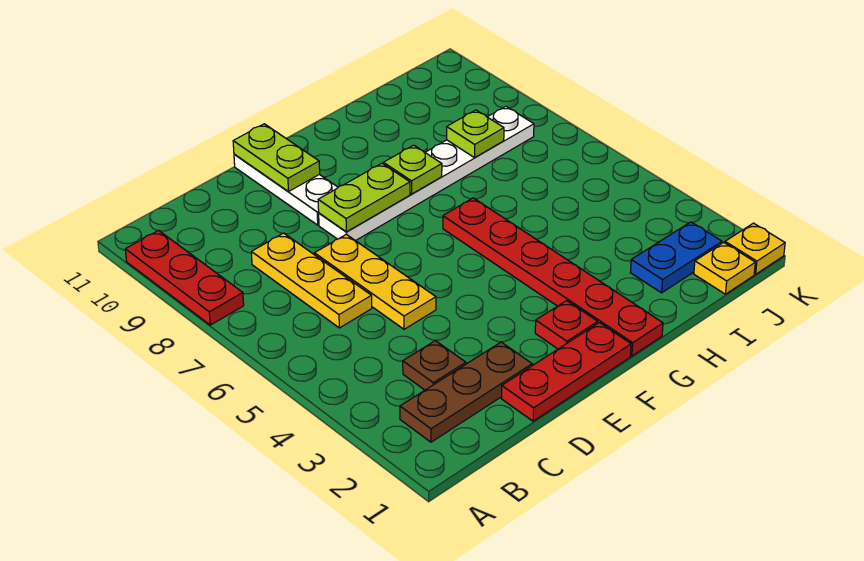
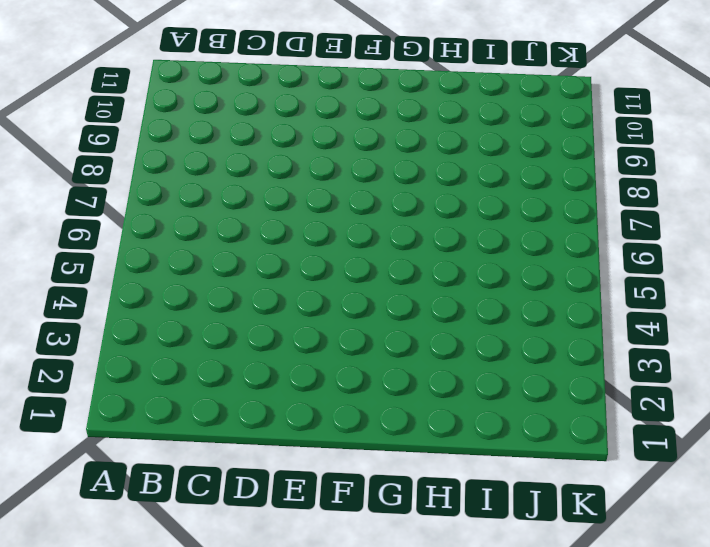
none -> red plate A8:A10 level 1
none -> brown plate B2:D2 level 1
none -> brown plate C3 level 1

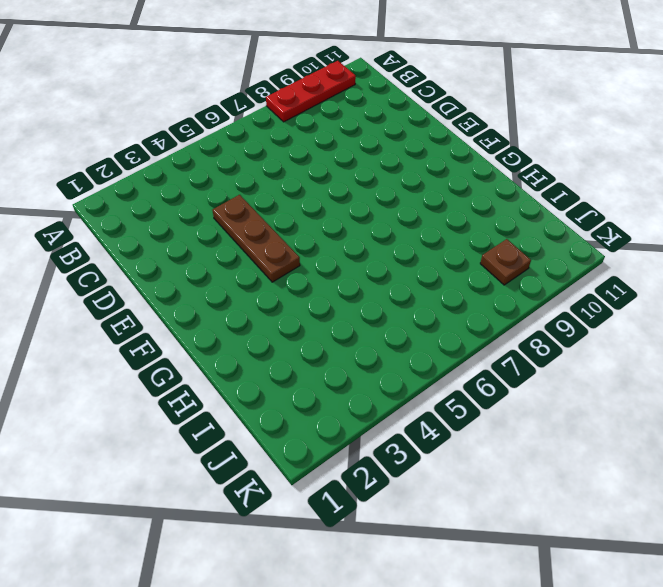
brown plate D4:F4 level 1 -> brown plate B2:D2 level 1
brown plate J9 level 1 -> brown plate C3 level 1
none -> yellow plate C6:C8 level 1
none -> red plate D1:F1 level 1
none -> yellow plate D5:D7 level 1

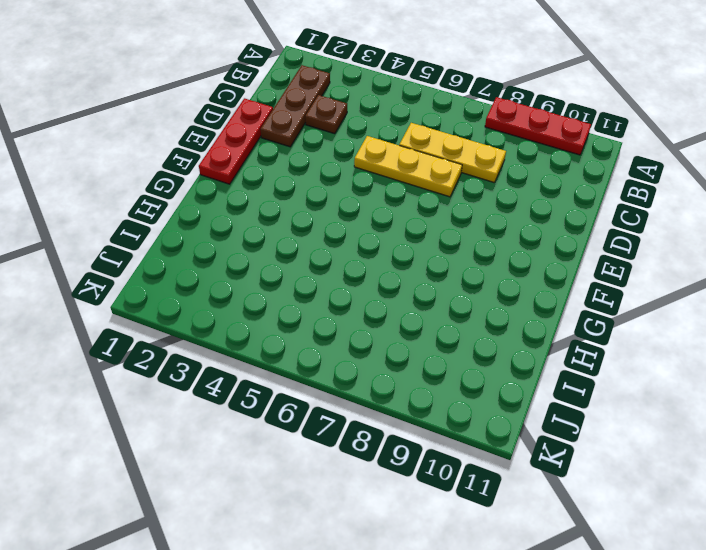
none -> white plate E8:J8 level 1
none -> white plate E9:E11 level 1
none -> red plate F2 level 1

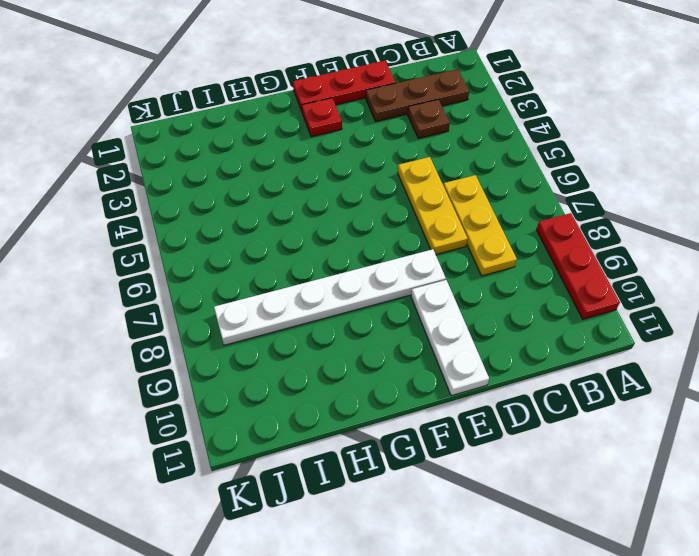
none -> red plate G1:G6 level 1
none -> blue plate I2:J2 level 1
none -> yellow plate J1 level 1

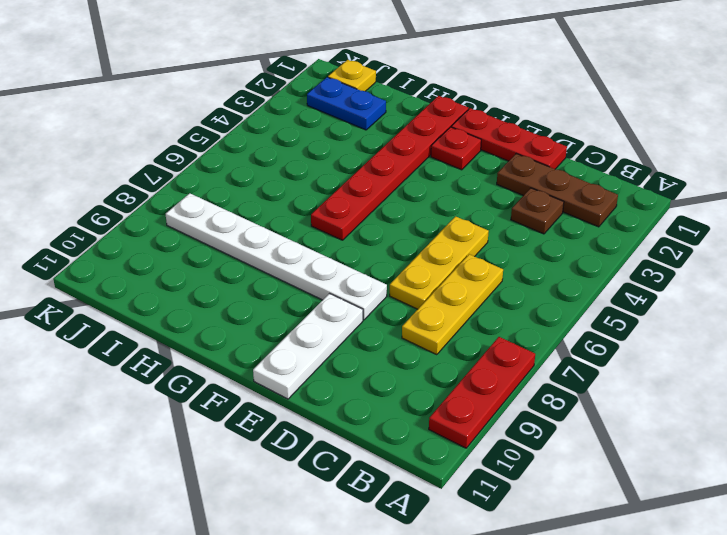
none -> yellow plate K1 level 1
none -> lime plate E8:F8 level 2
none -> lime plate E10:E11 level 2

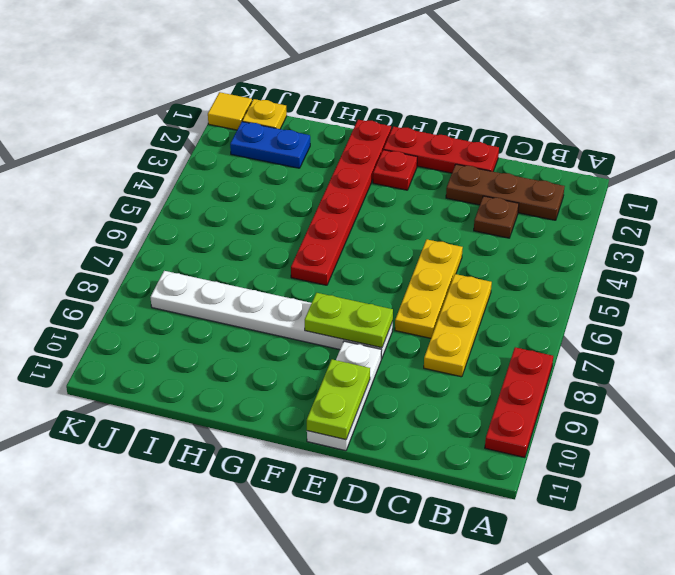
yellow tile K1 level 1 -> yellow plate K1 level 1
none -> lime plate G8 level 2
none -> lime plate I8 level 2

